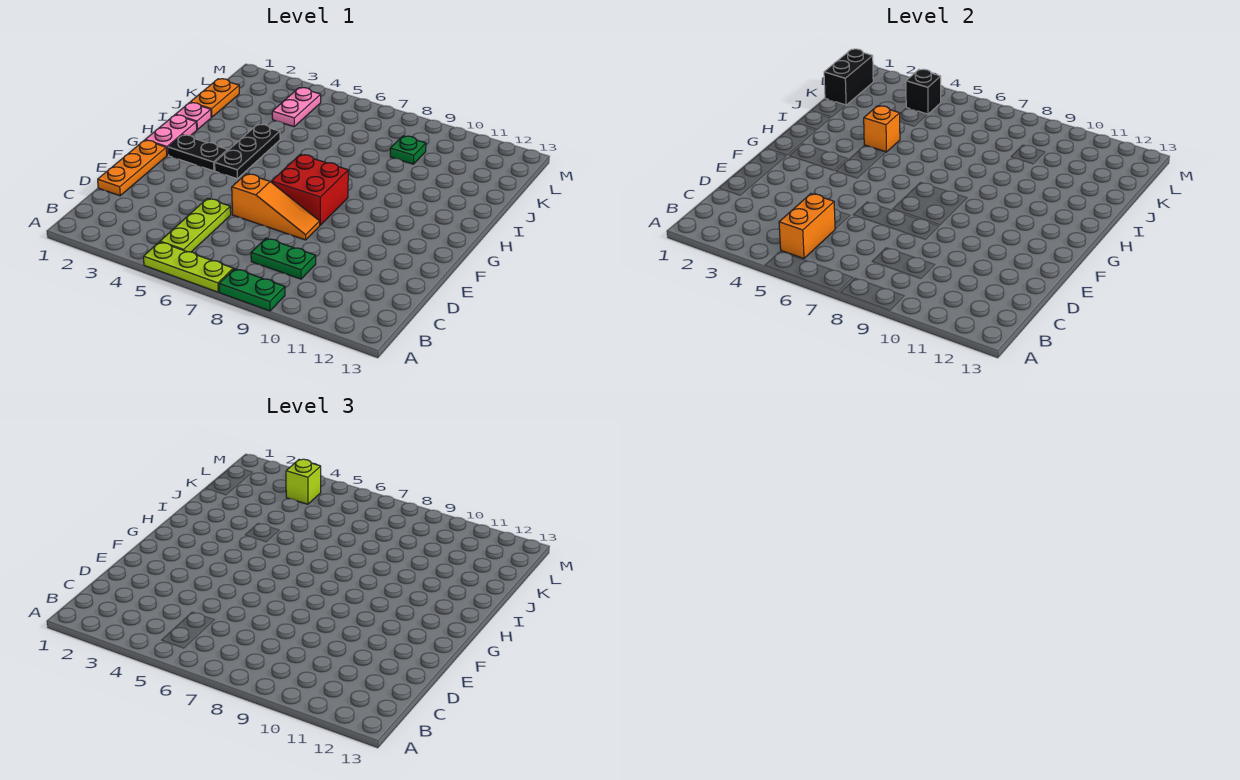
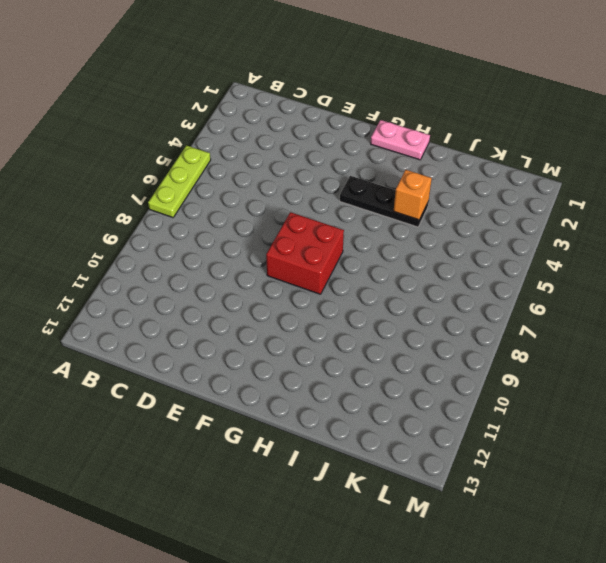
none -> green plate A8:A9 level 1
none -> lime plate B5:D5 level 1
none -> green plate C8:C9 level 1

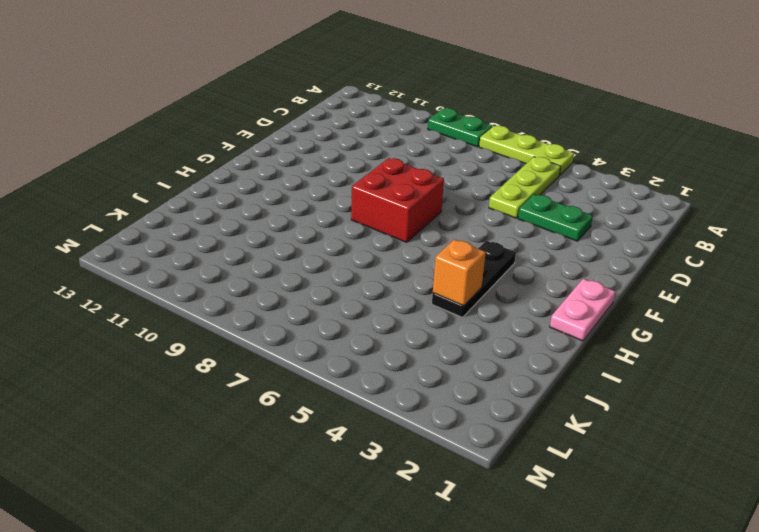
green plate D3:D4 level 1 -> green plate C8:C9 level 1
none -> orange plate D1:F1 level 1
none -> orange slope E6:E8 level 1 top 6
none -> black plate G2:G3 level 1

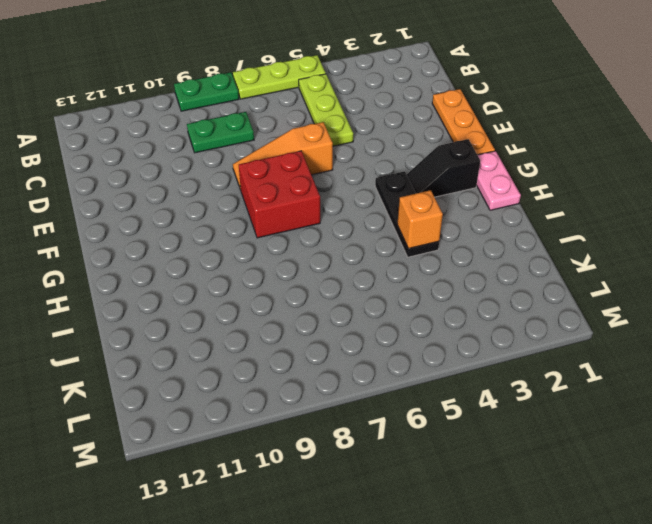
black slope G2:G3 level 1 top 2 -> black plate G2:G3 level 1
none -> pink plate I1 level 1
none -> orange plate J1:K1 level 1
none -> pink plate K4:L4 level 1

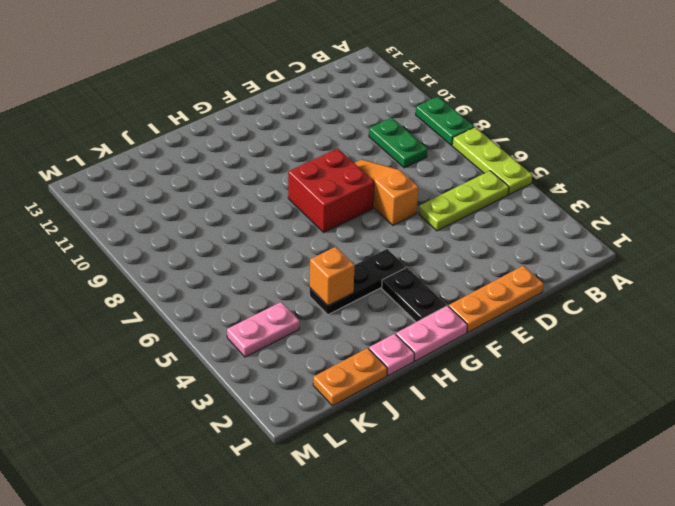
none -> green plate K9 level 1
none -> orange brick B5:C5 level 2
none -> black brick K1:L1 level 2

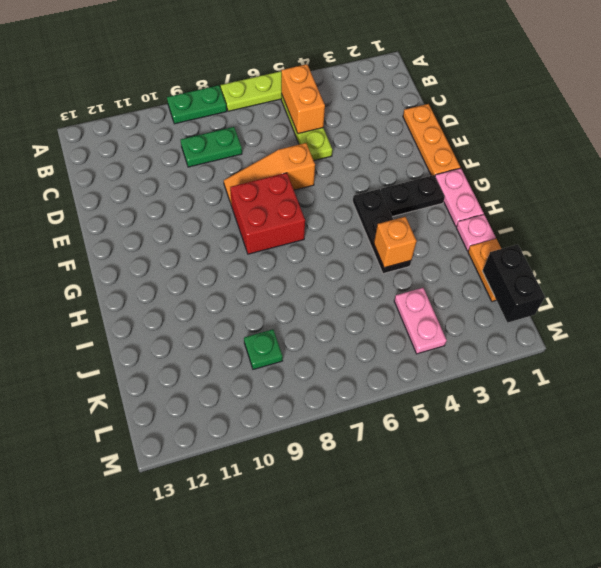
none -> black brick L4 level 2
none -> lime brick L4 level 3

